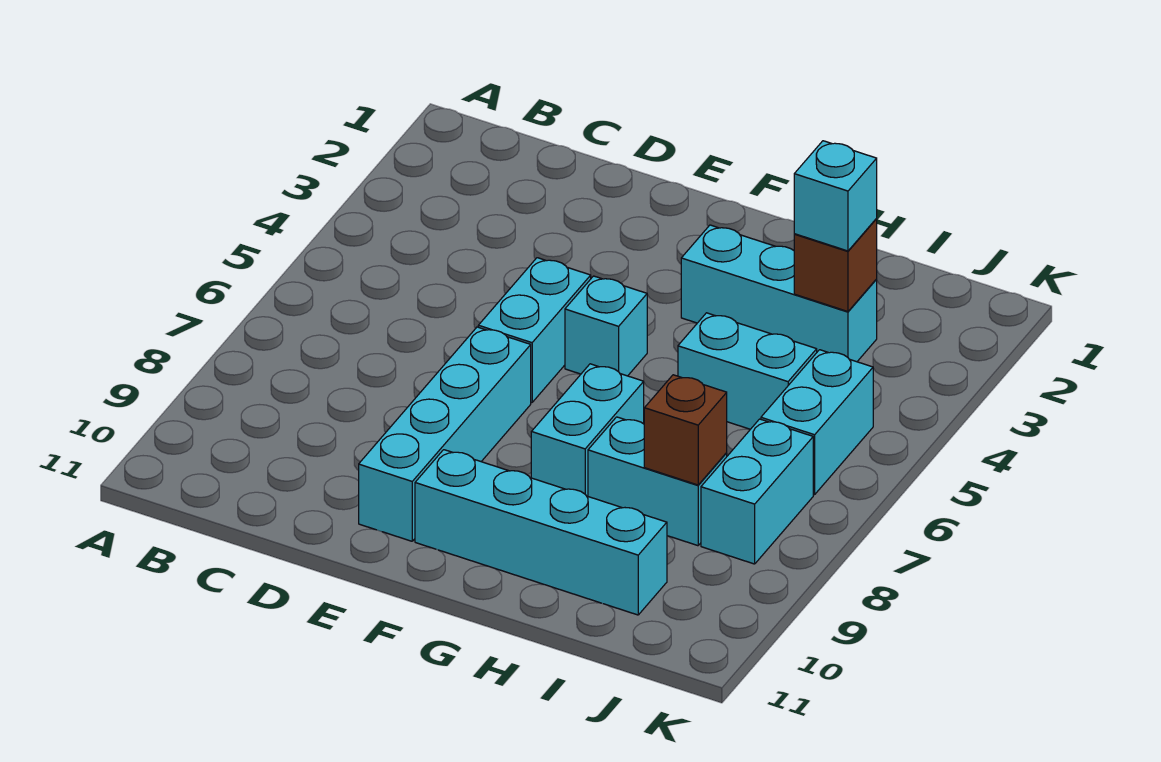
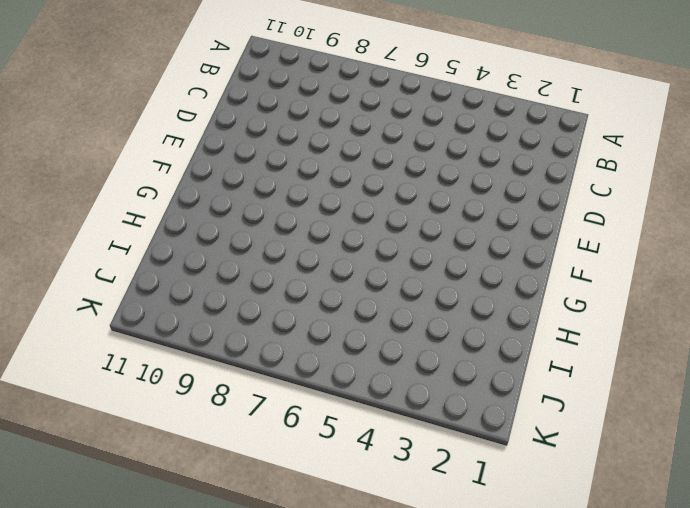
none -> cyan brick E5:E6 level 1
none -> cyan brick E7:E10 level 1
none -> cyan brick F5 level 1

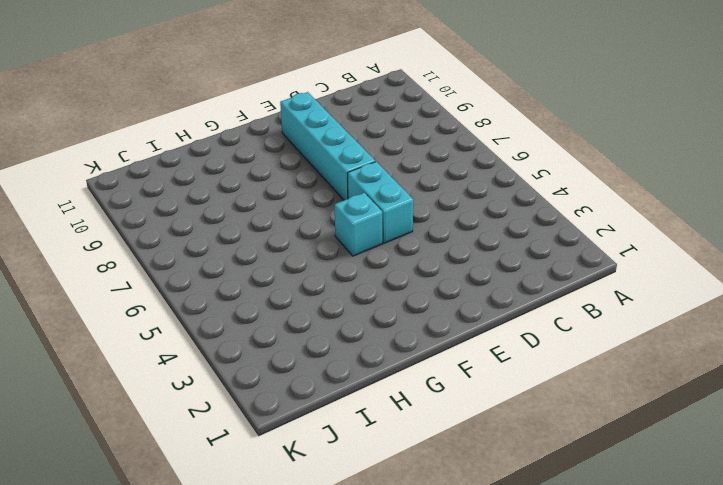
none -> cyan brick F10:I10 level 1
none -> cyan brick G3:I3 level 1
none -> cyan brick G7:G8 level 1

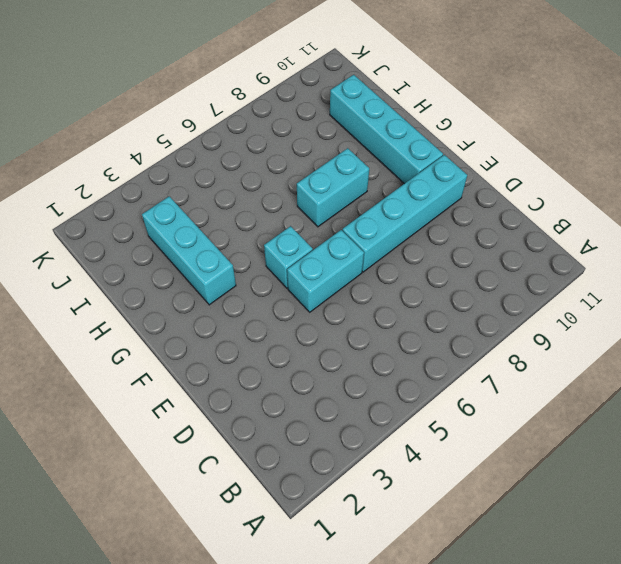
none -> cyan brick H5:I5 level 1
none -> cyan brick H8:I8 level 1
none -> cyan brick J5:J6 level 1

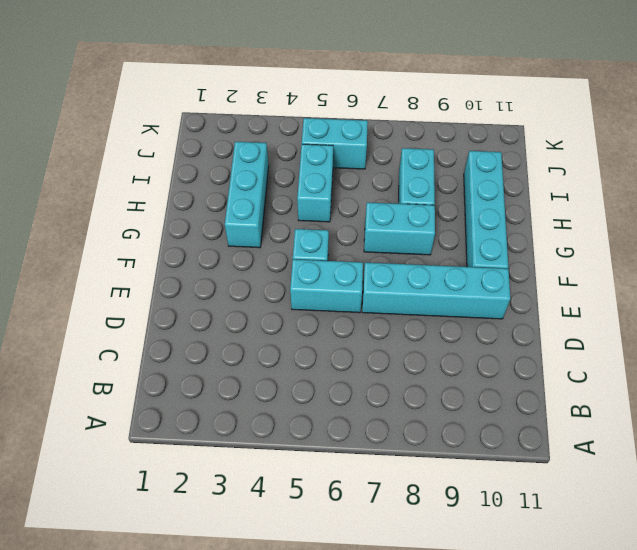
none -> cyan brick J7:J8 level 1
none -> brown brick I3 level 2
none -> brown brick I8 level 2

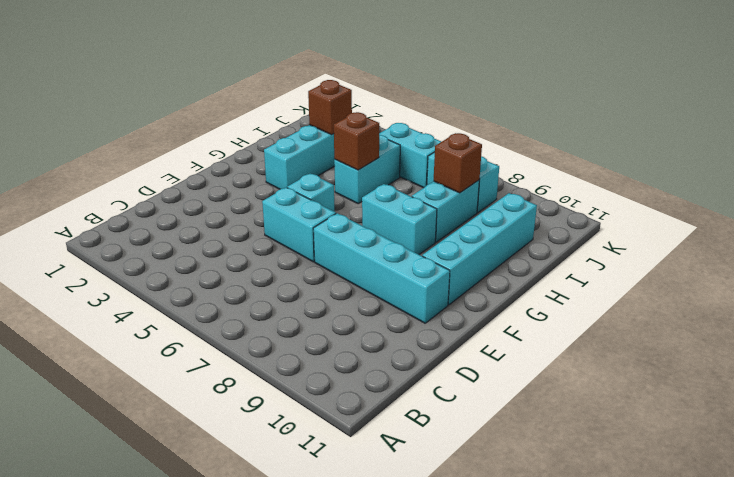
brown brick H5 level 2 -> none
none -> cyan brick I3 level 3

